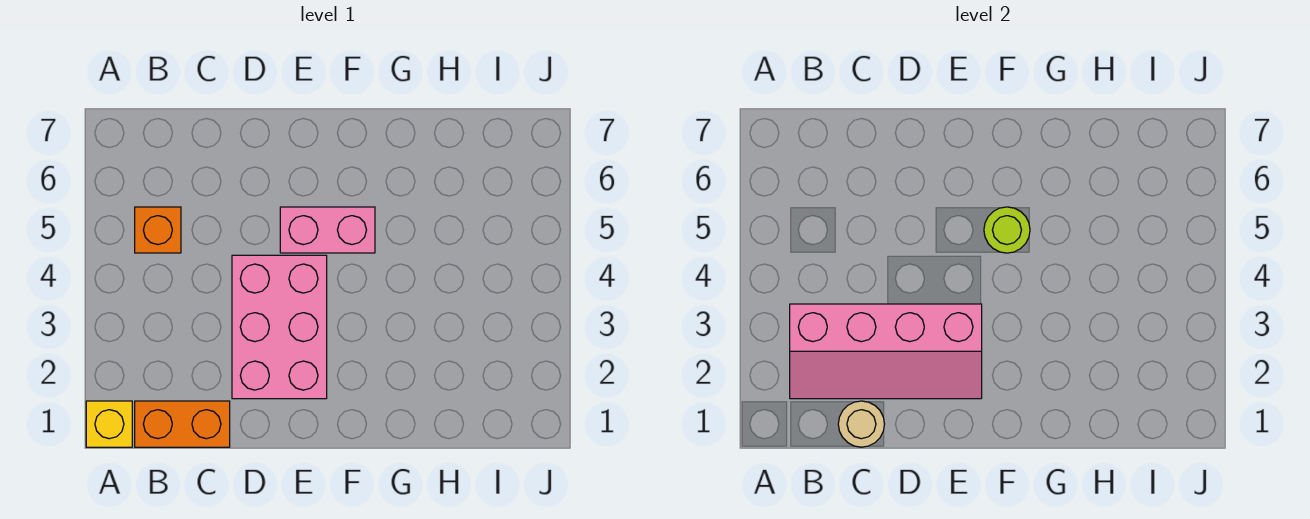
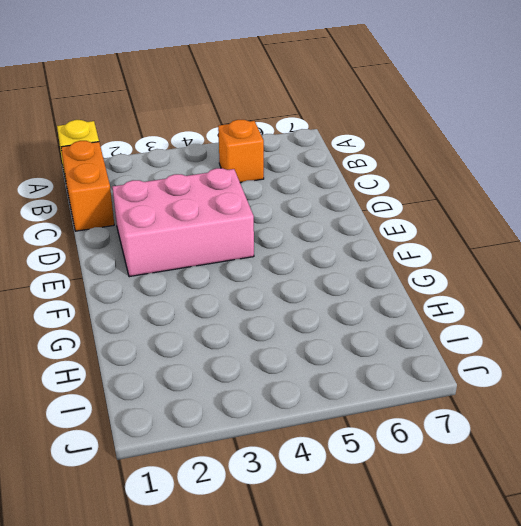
none -> pink brick E5:F5 level 1
none -> pink slope B2:E3 level 2 top 3

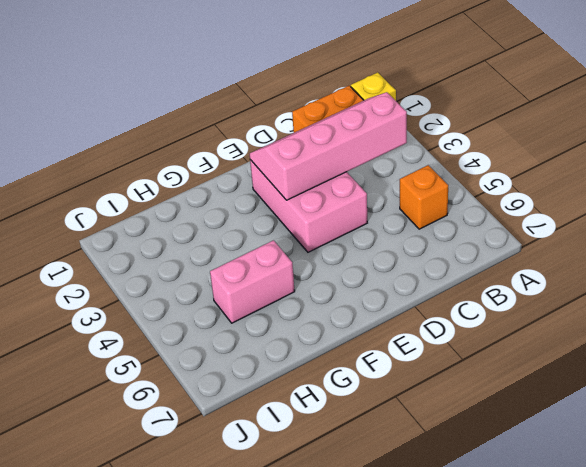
pink brick G5:H5 level 1 -> pink brick E5:F5 level 1
none -> tan round brick C1 level 2
none -> lime round brick F5 level 2

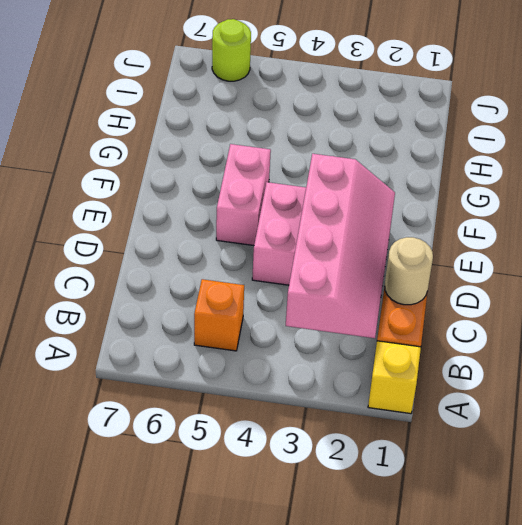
lime round brick J6 level 1 -> lime round brick F5 level 2

